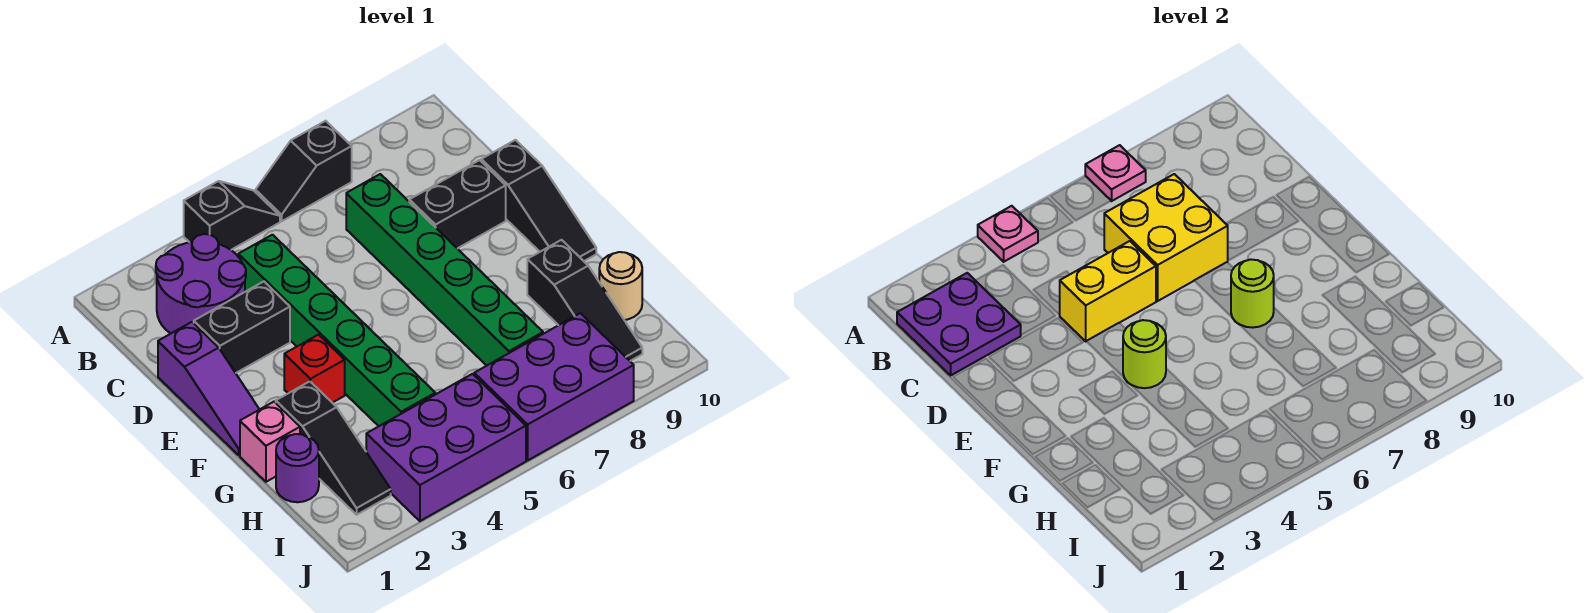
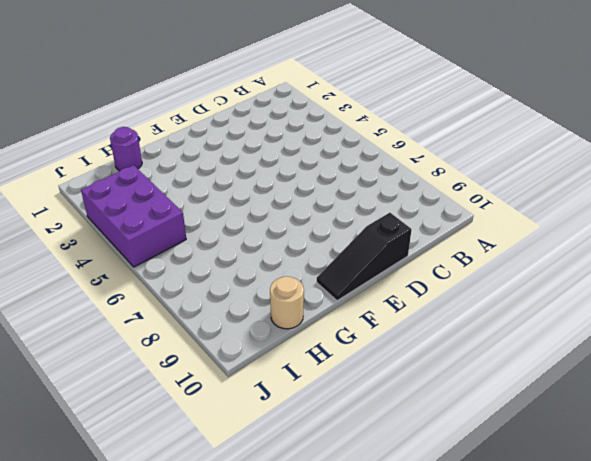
none -> black slope A4:A5 level 1 top 4
none -> black slope A6:A7 level 1 top 7
none -> purple round brick B2:C3 level 1

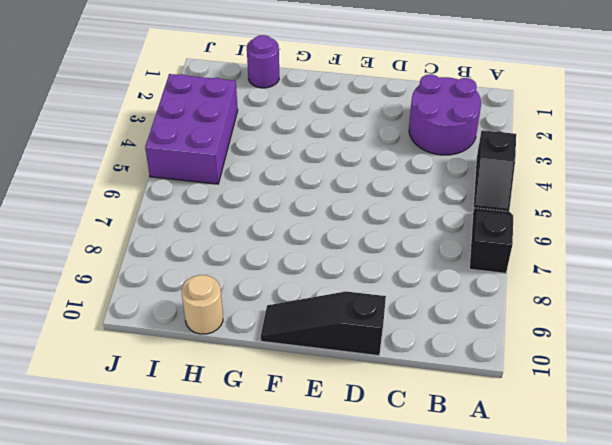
none -> green brick C4:H4 level 1
none -> green brick C7:H7 level 1
none -> purple slope D1:F1 level 1 top D

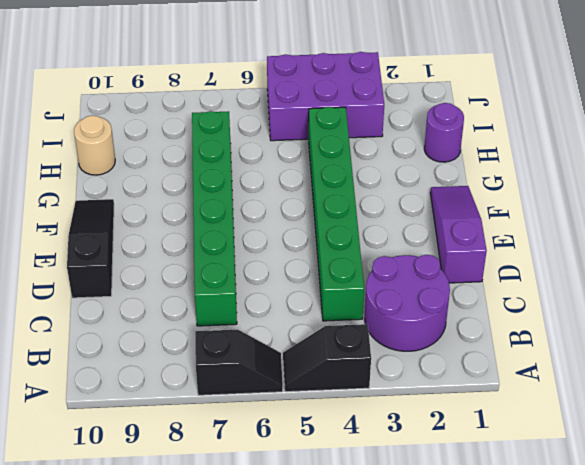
none -> black brick D2:D3 level 1
none -> black brick D8:D9 level 1
none -> red brick F3 level 1

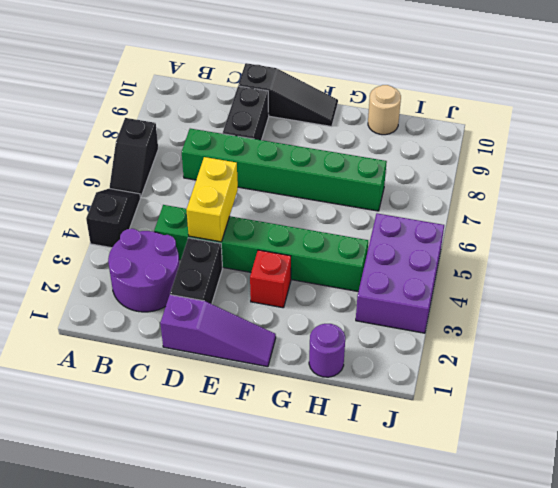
none -> pink brick G1 level 1
none -> black slope G2:I2 level 1 top G
none -> black slope G9:I9 level 1 top G

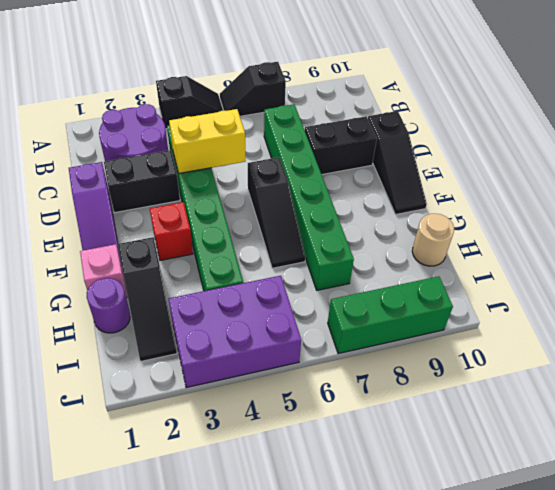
black slope E6:G6 level 1 top E -> black slope G9:I9 level 1 top G
green brick J7:J9 level 1 -> purple brick I6:J8 level 1
none -> pink plate A4 level 2
none -> pink plate A7 level 2
none -> purple plate B1:C2 level 2

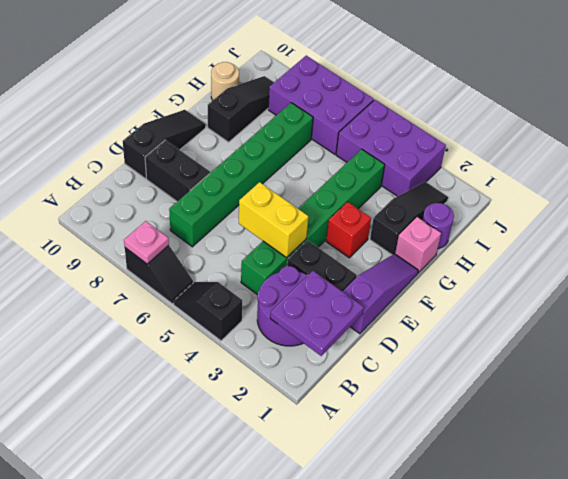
none -> pink plate A4 level 2
none -> yellow brick C6:D7 level 2
none -> lime round brick F4 level 2

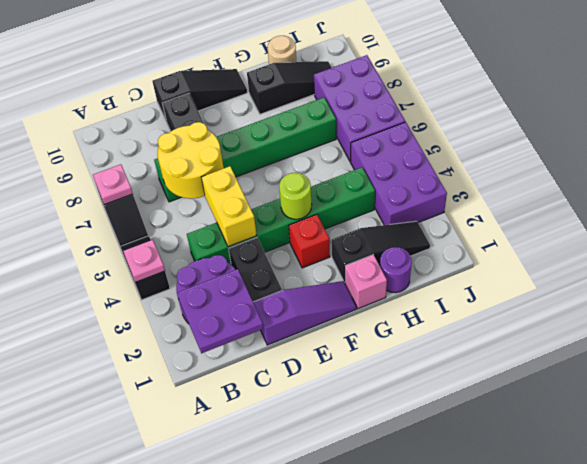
yellow round brick C6:D7 level 2 -> yellow brick C6:D7 level 2
none -> lime round brick F7 level 2

